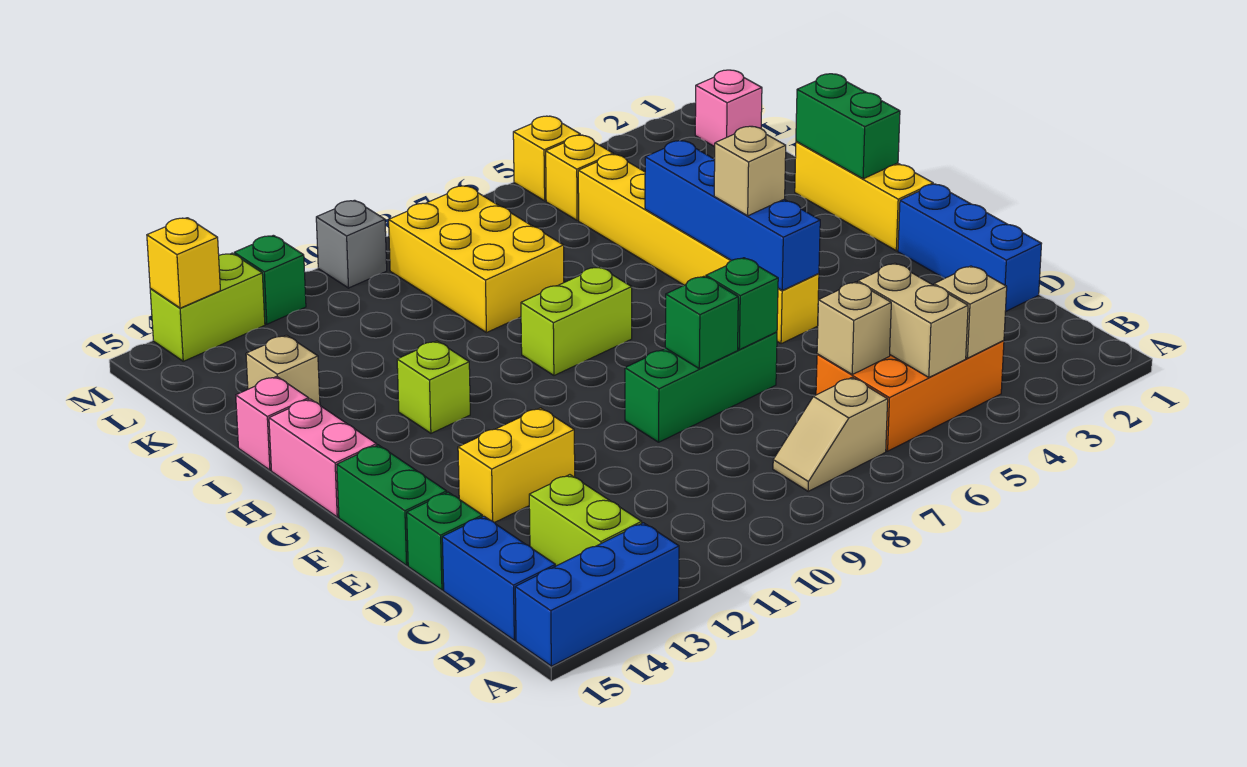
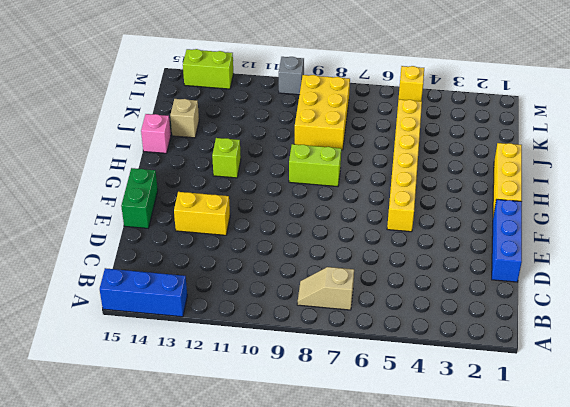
none -> orange brick B4:C6 level 1
none -> lime brick B13:C13 level 1
none -> blue brick B15:C15 level 1
none -> green brick D15 level 1

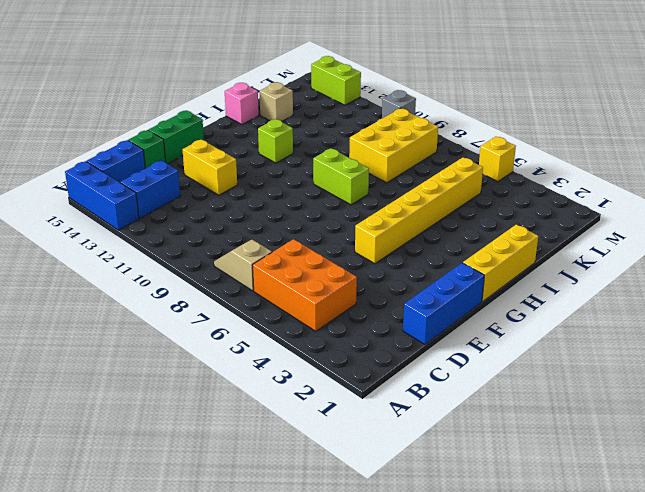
blue brick B13:C13 level 1 -> lime brick B13:C13 level 1
none -> green brick E7:E9 level 1
none -> pink brick G15:H15 level 1
none -> pink brick L1 level 1
none -> yellow brick L5 level 1

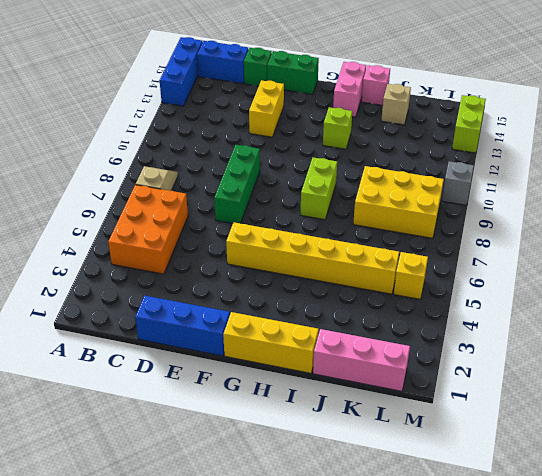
pink brick H14:H15 level 1 -> pink brick G15:H15 level 1
pink brick J1:L1 level 1 -> pink brick L1 level 1
none -> lime brick B13:C13 level 1
none -> yellow brick M5 level 1
none -> green brick M12 level 1
none -> tan brick B4 level 2

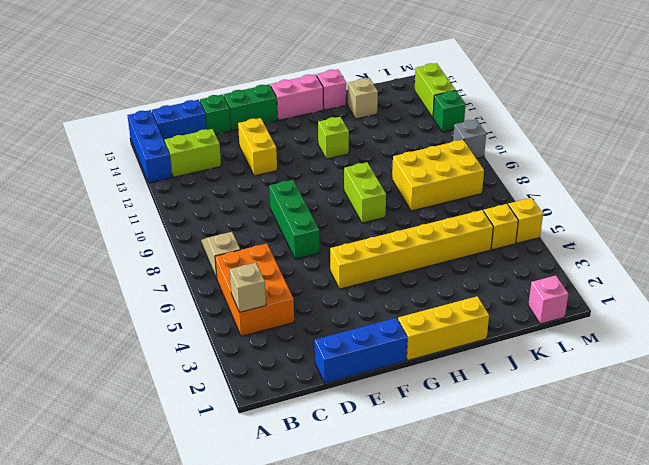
none -> tan brick B5:C5 level 2
none -> tan brick C6 level 2
none -> green brick E7 level 2
none -> green brick E8 level 2

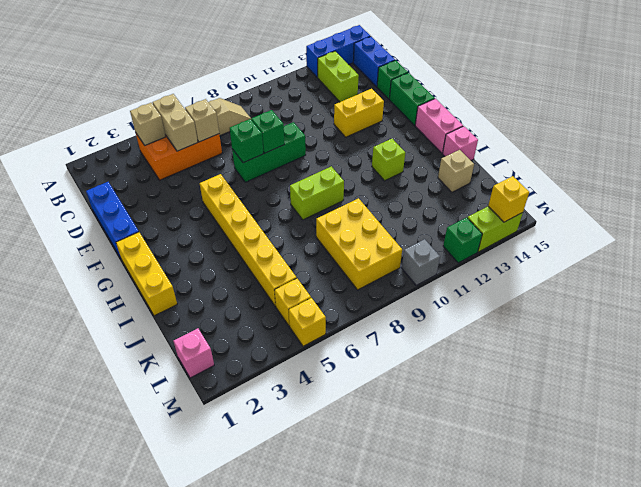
none -> blue brick F5:I5 level 2
none -> green brick H1:I1 level 2
none -> tan brick G5 level 3

